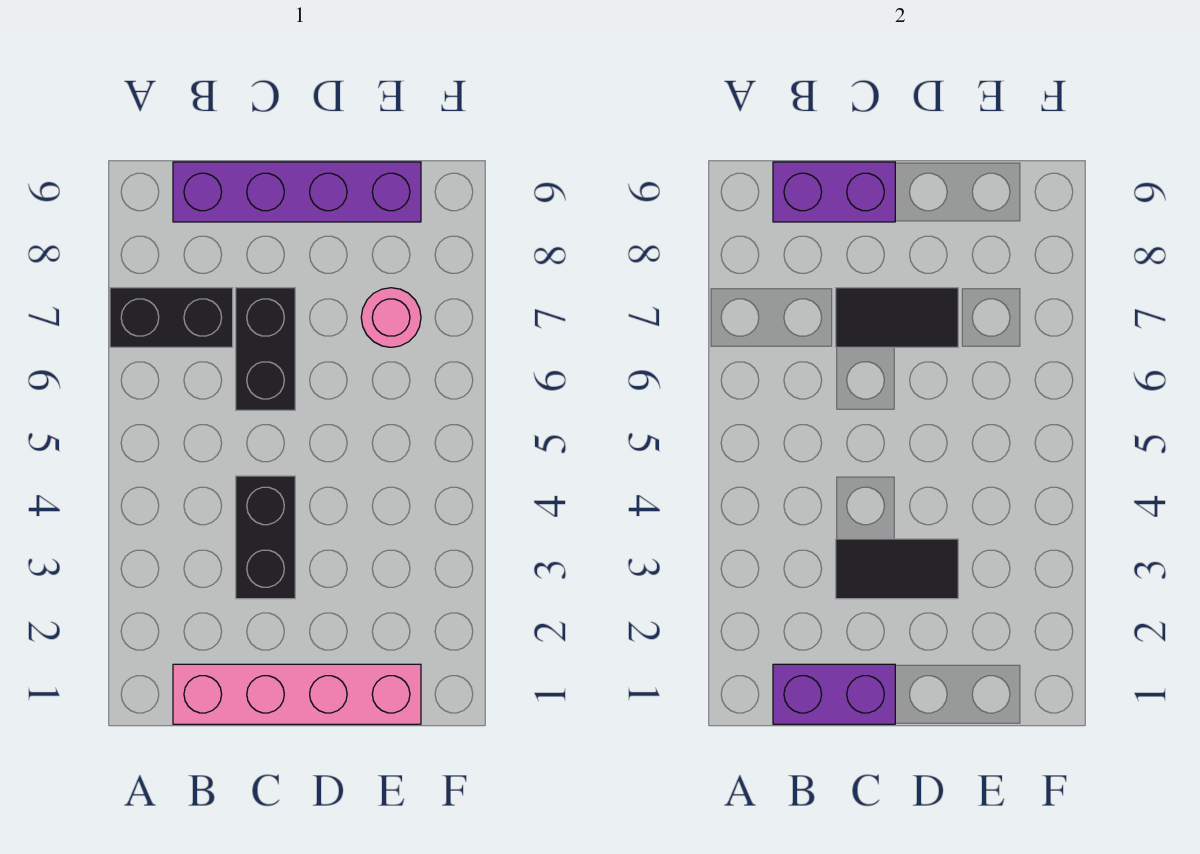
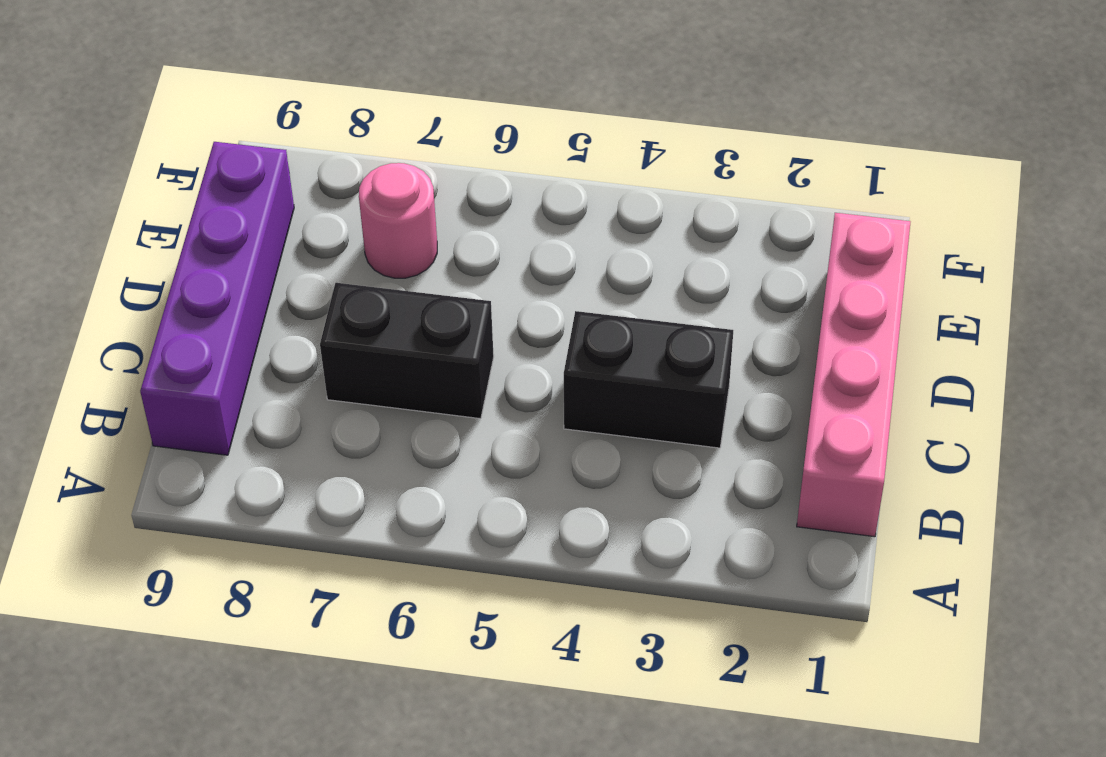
none -> black brick A7:B7 level 1
none -> purple brick B1:C1 level 2

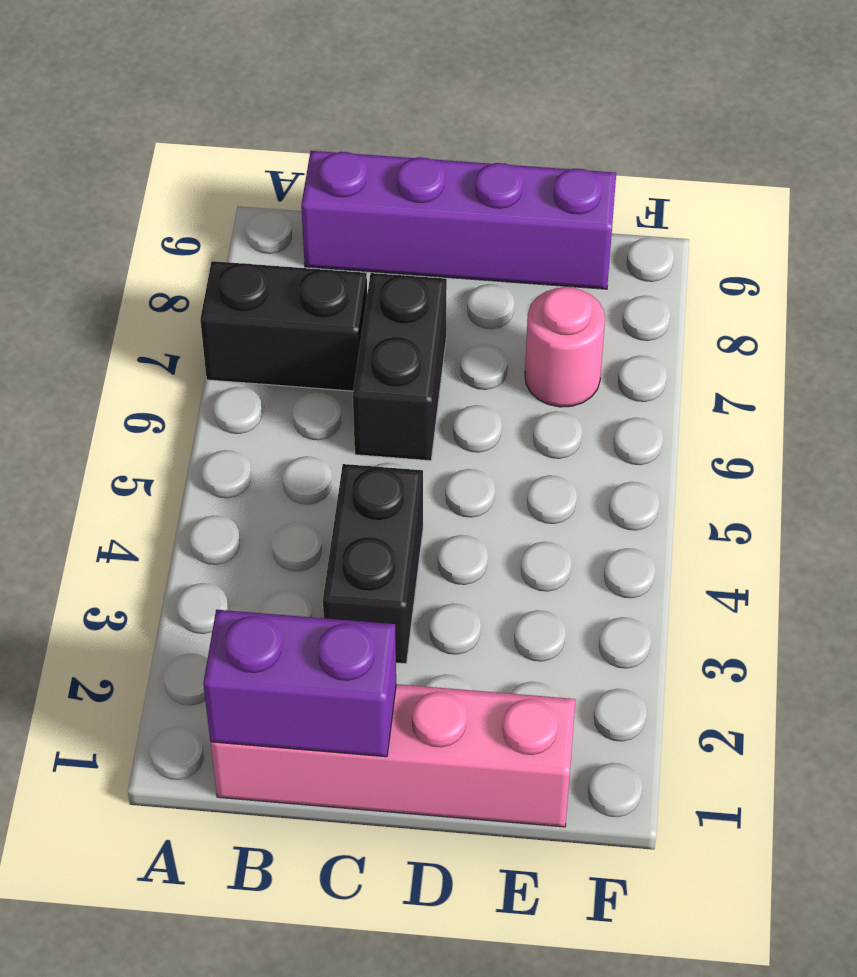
none -> purple brick B9:C9 level 2
none -> black tile C3:D3 level 2

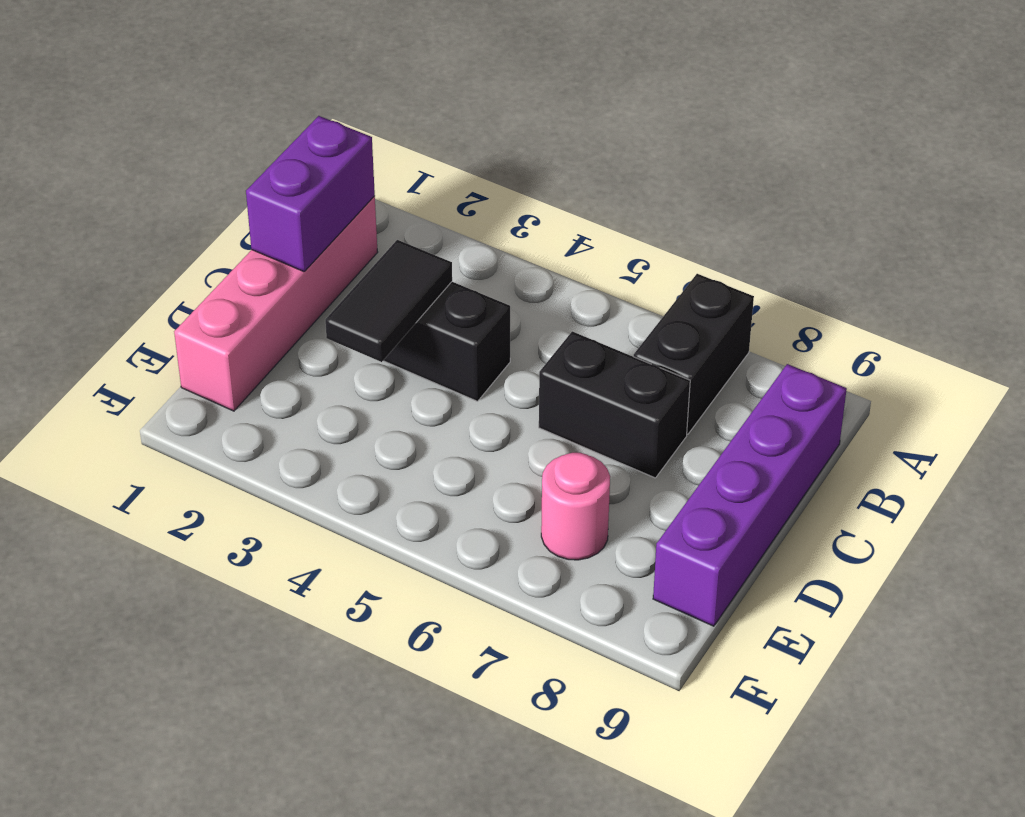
none -> purple brick B9:C9 level 2
none -> black tile C7:D7 level 2

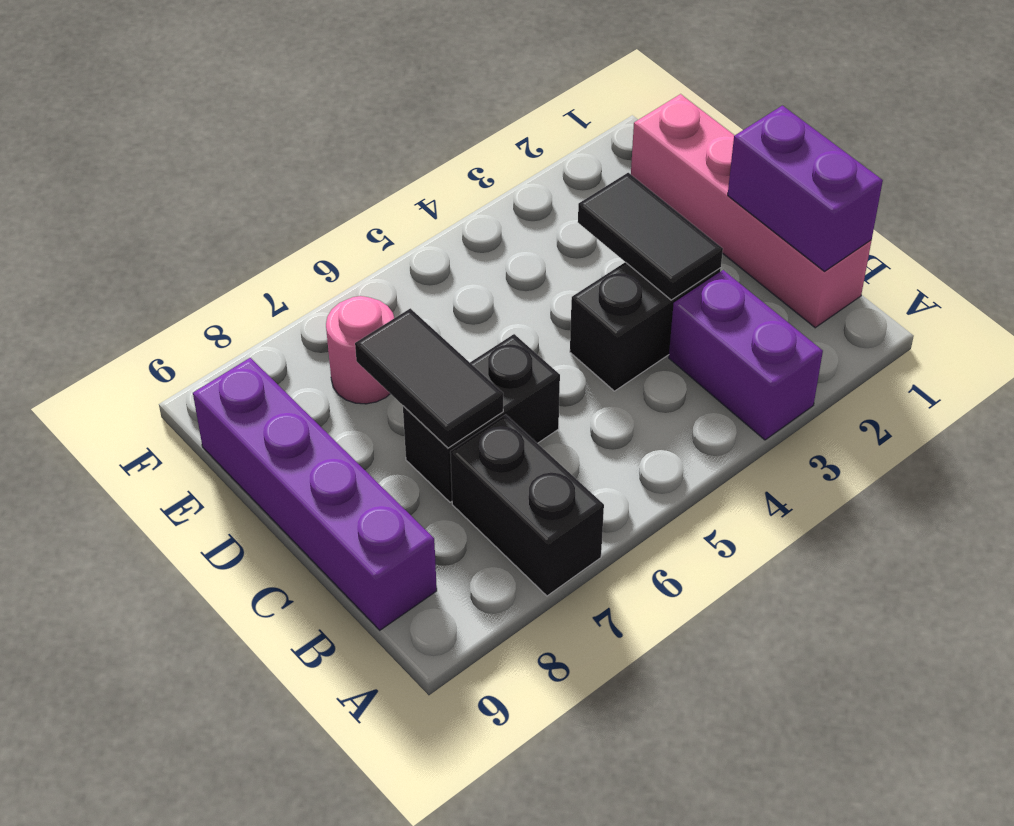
purple brick A3:B3 level 1 -> purple brick B9:C9 level 2

